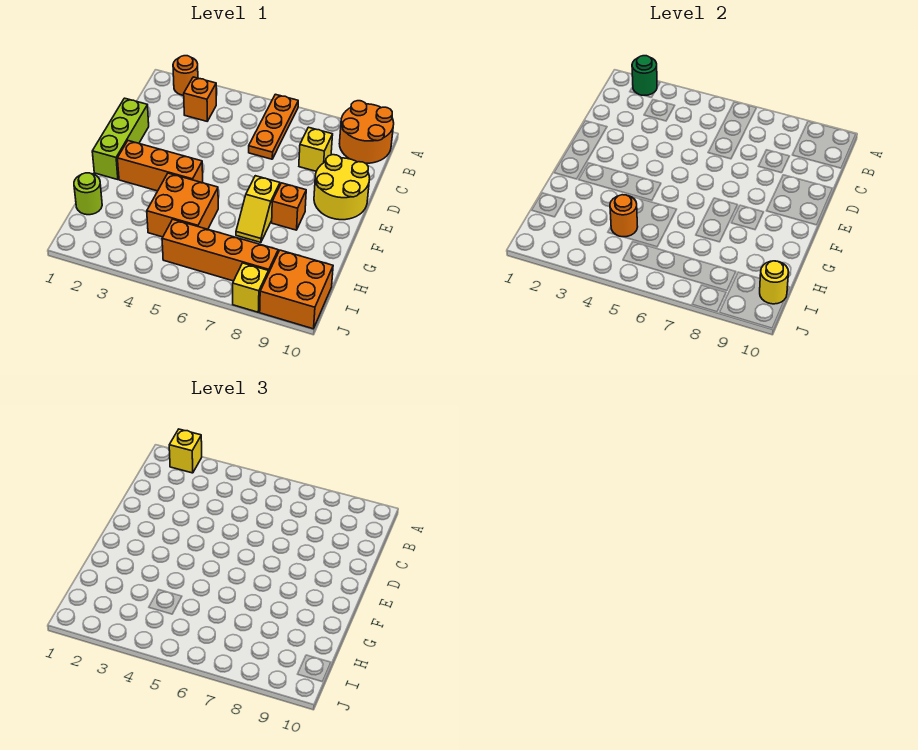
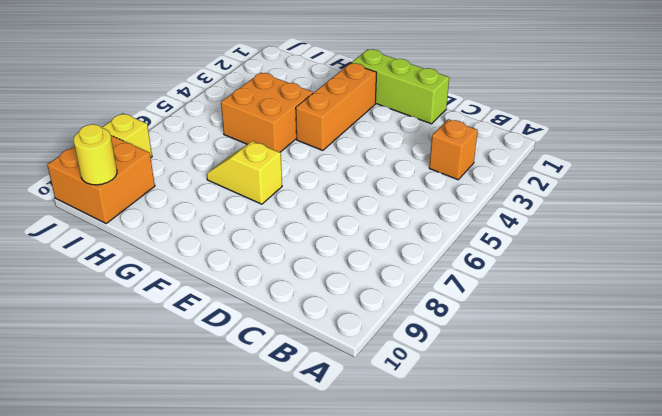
none -> orange round brick A2 level 1
none -> orange plate A6:C6 level 1
none -> orange round brick A9:B10 level 1

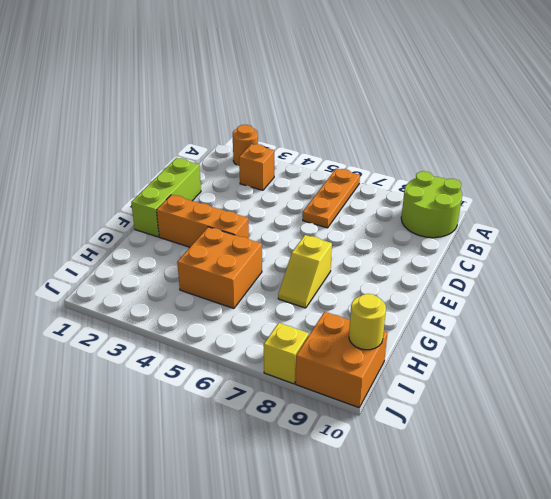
lime round brick A9:B10 level 1 -> orange round brick A9:B10 level 1
none -> yellow brick C8 level 1
none -> yellow round brick D9:E10 level 1
none -> orange brick F8 level 1

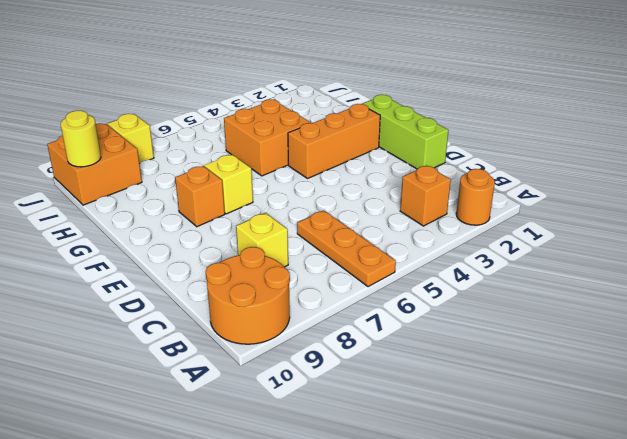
none -> yellow round brick D9:E10 level 1
none -> lime round brick H1 level 1
none -> orange brick I5:I8 level 1

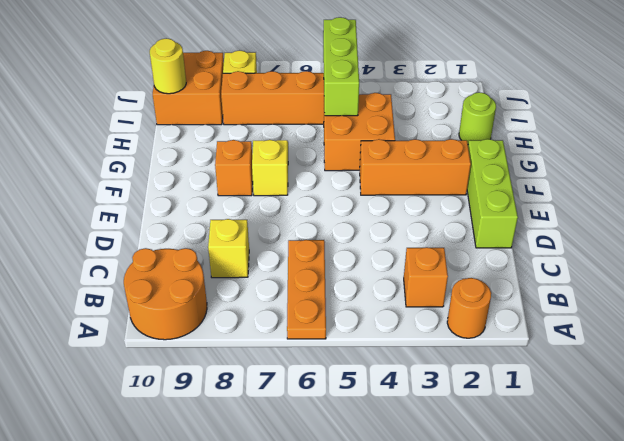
lime brick H5:J5 level 2 -> none
none -> yellow round brick D9:E10 level 1
none -> green round brick A2 level 2
none -> orange round brick H4 level 2

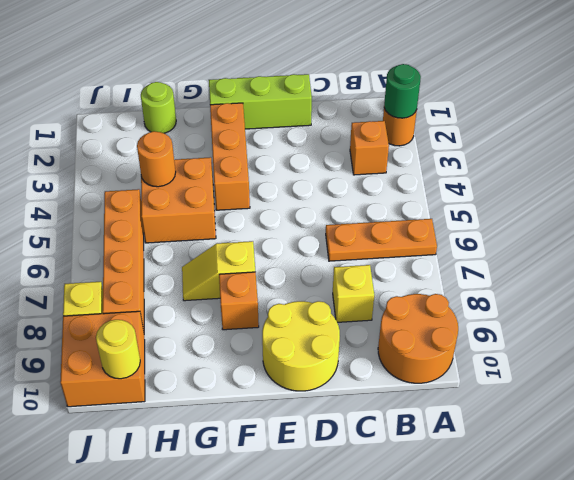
none -> yellow brick A2 level 3

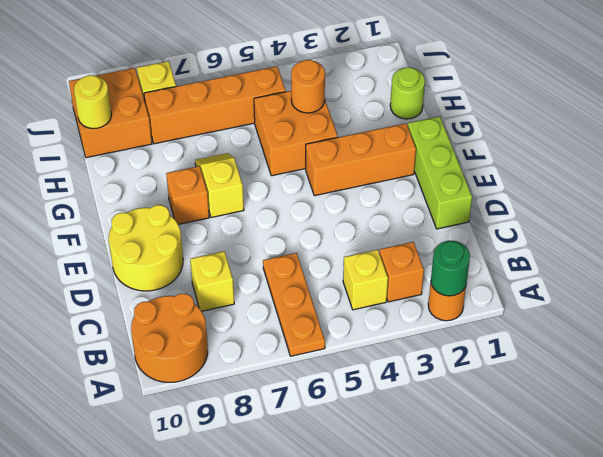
yellow brick B4 level 1 -> yellow brick A2 level 3

